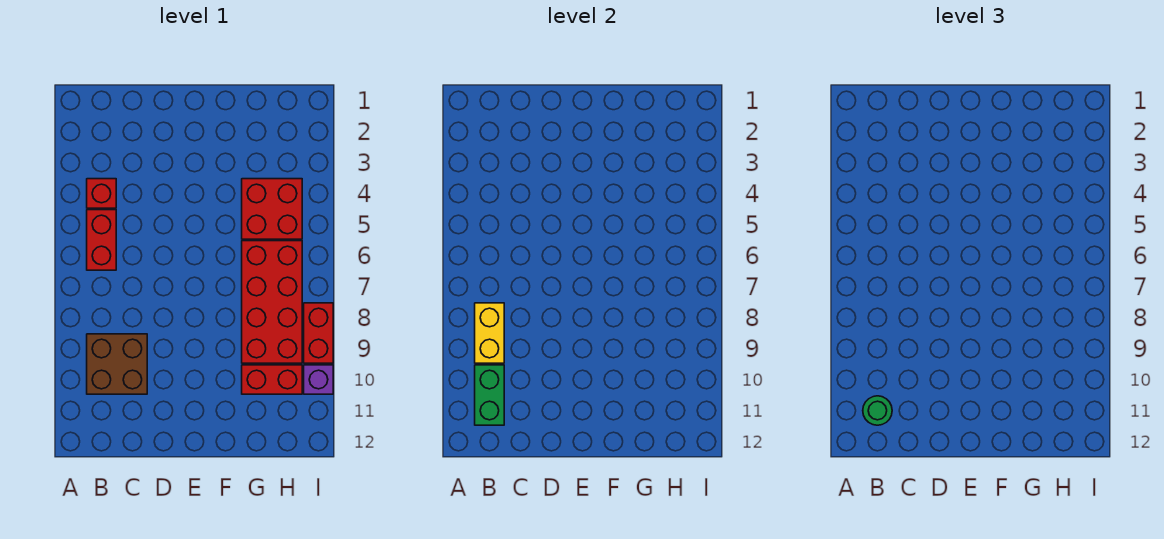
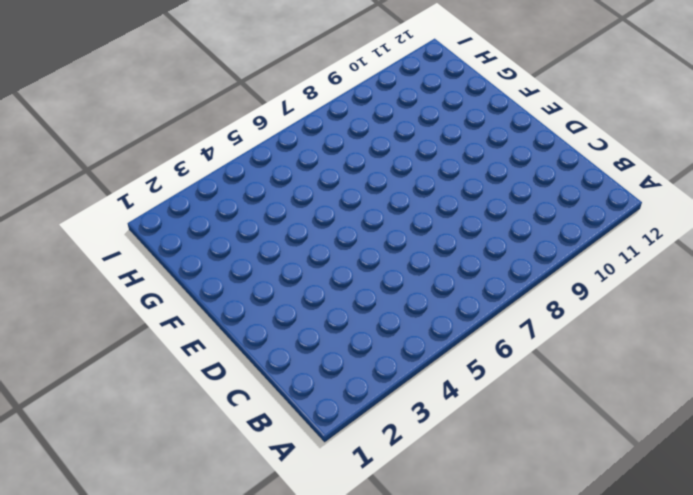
none -> red brick B4 level 1
none -> red brick B5:B6 level 1

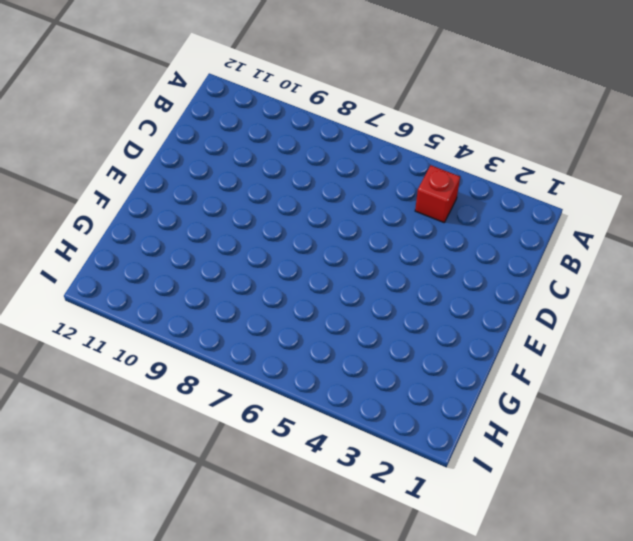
none -> red brick B5:B6 level 1
none -> brown brick B9:C10 level 1

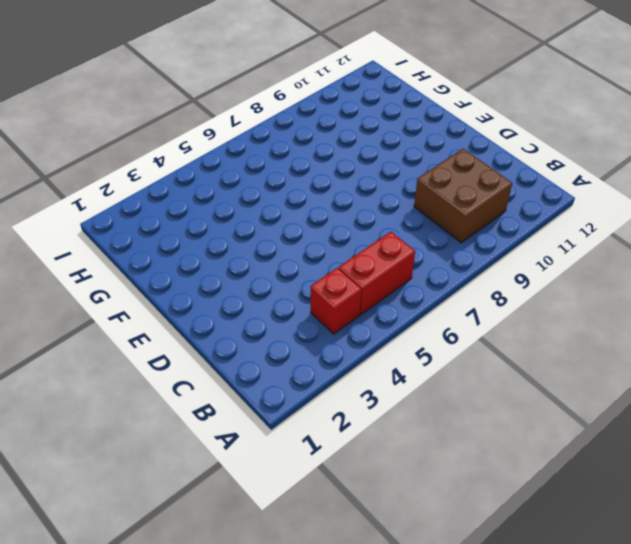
none -> red brick G4:H5 level 1
none -> red brick G6:H9 level 1

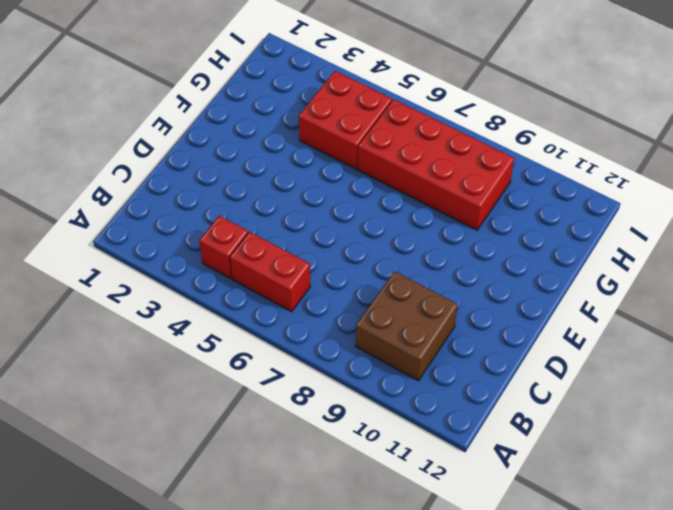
none -> red brick G10:H10 level 1
none -> red brick I8:I9 level 1

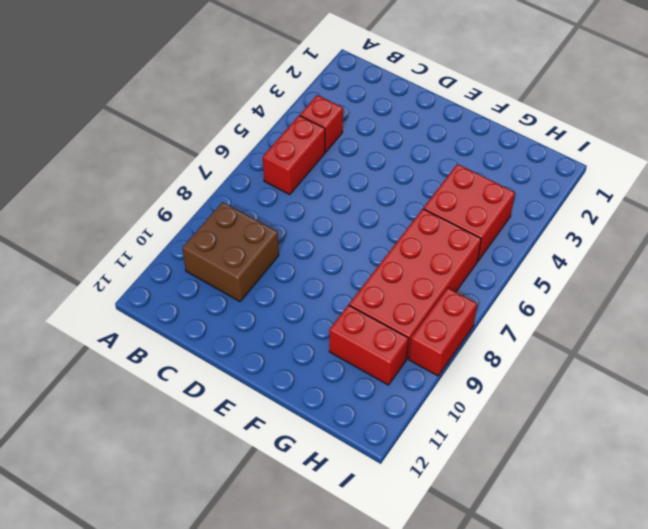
none -> purple brick I10 level 1
none -> yellow brick B8:B9 level 2

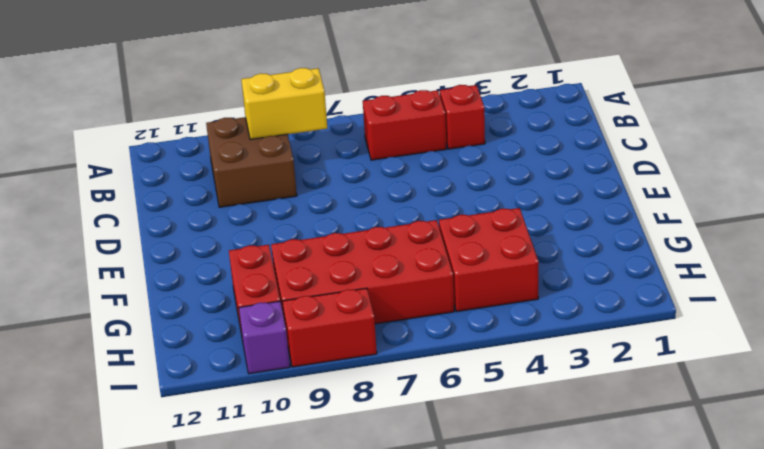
none -> green brick B10:B11 level 2
none -> green round brick B11 level 3

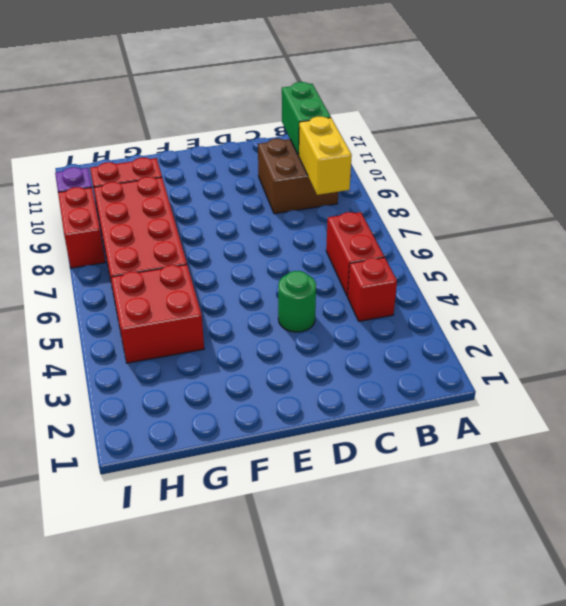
green round brick D4 level 1 -> green round brick B11 level 3

